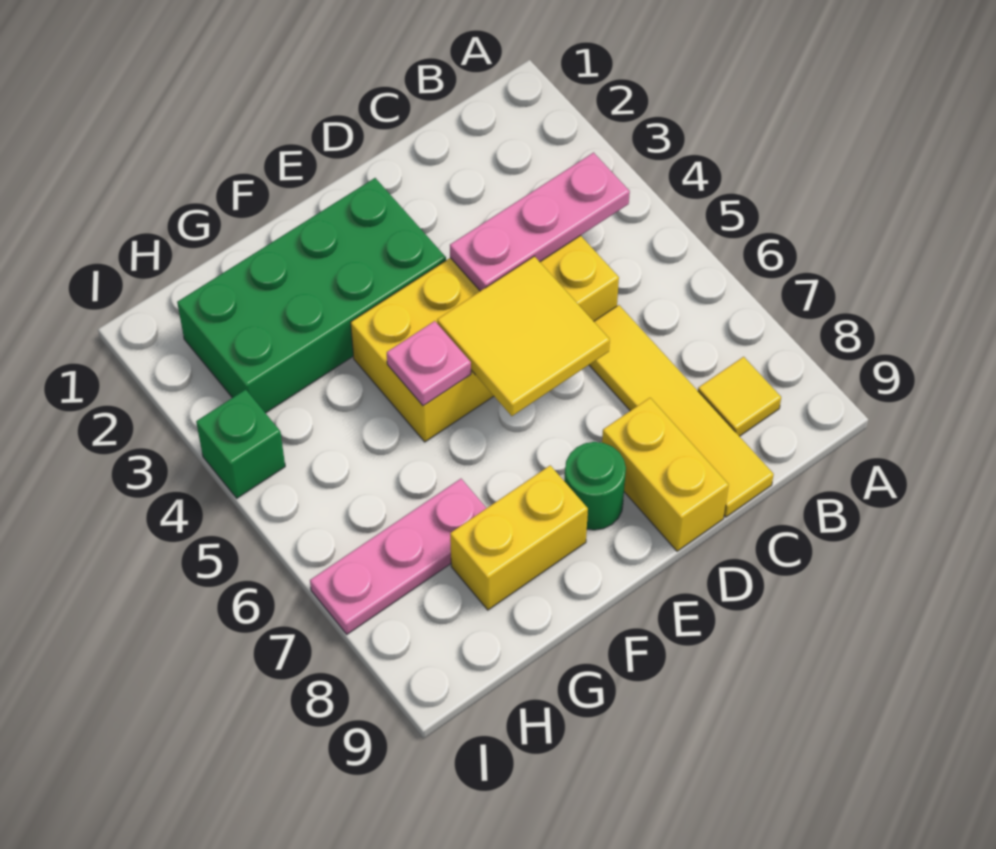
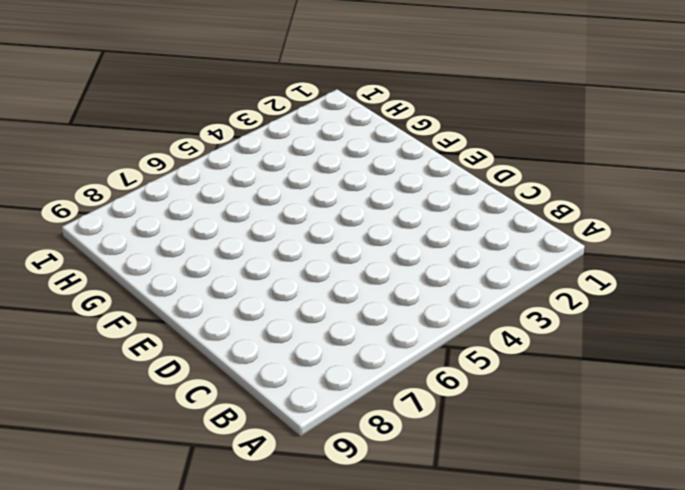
none -> yellow tile B8 level 1
none -> yellow brick C4:F5 level 1
none -> yellow tile C6:C9 level 1

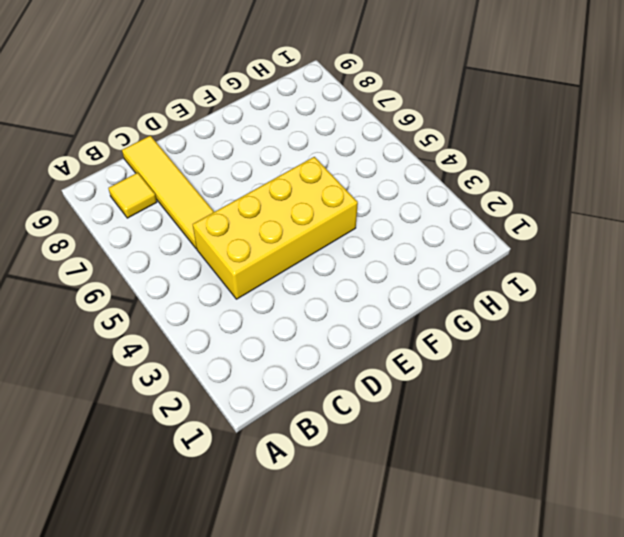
none -> yellow brick D8:D9 level 1
none -> green brick E2:H3 level 1
none -> green round brick E8 level 1

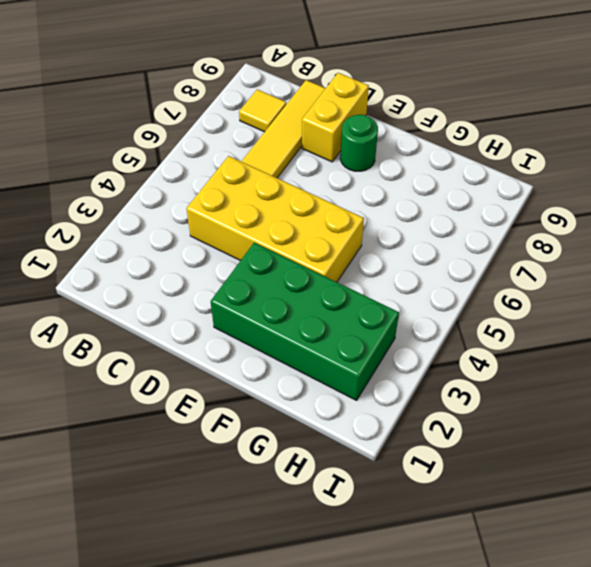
none -> yellow brick F8:G8 level 1
none -> pink plate G7:I7 level 1
none -> green brick I4 level 1

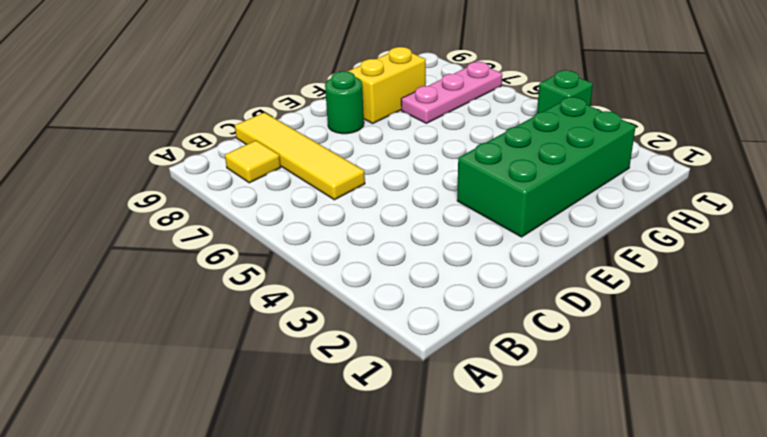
none -> yellow brick C4:F5 level 1
none -> yellow brick D8:D9 level 1
none -> pink plate B4:D4 level 2

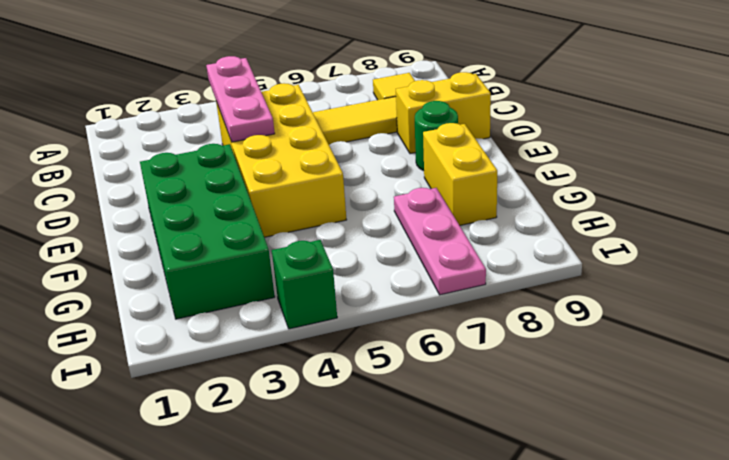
none -> yellow tile D5:E6 level 2
none -> pink plate F5 level 2

